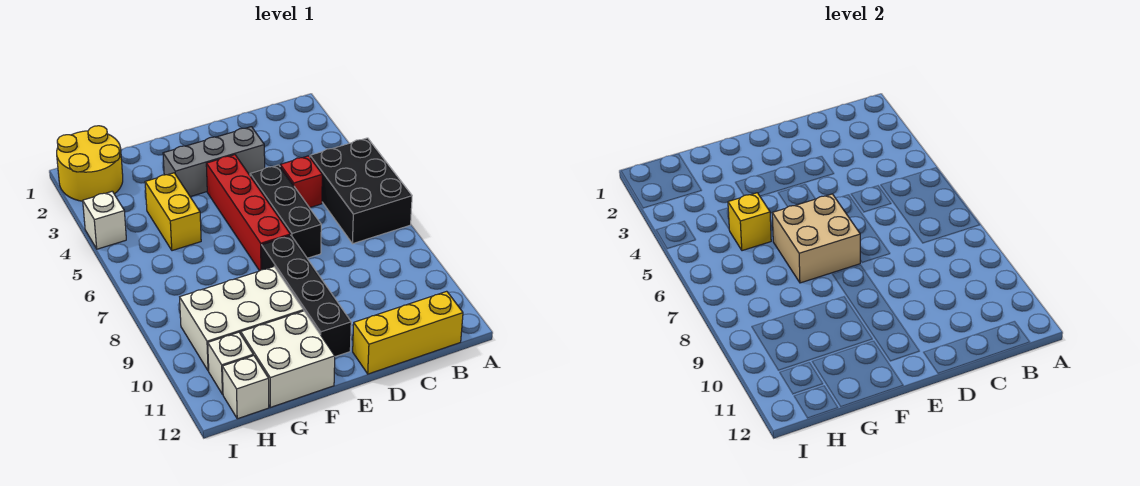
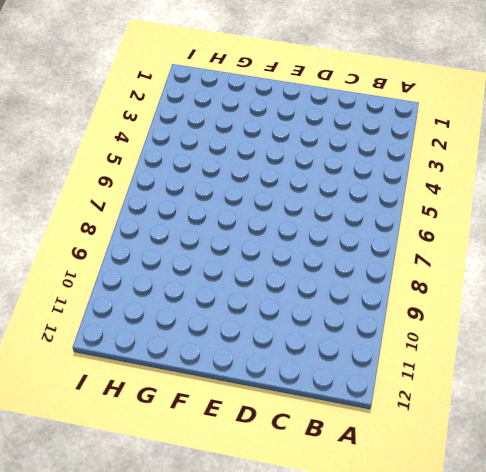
none -> black brick A5:B7 level 1
none -> yellow brick B12:D12 level 1
none -> red brick C5 level 1

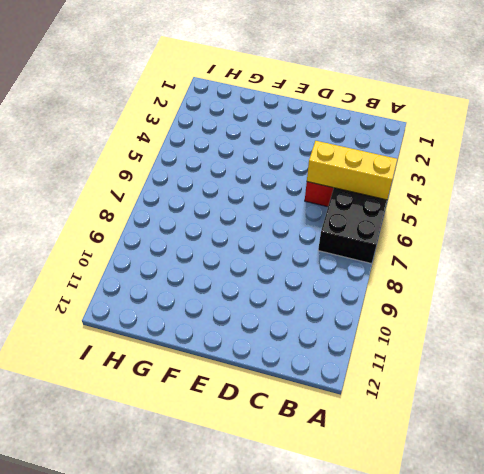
yellow brick A5:C5 level 2 -> yellow brick B12:D12 level 1
none -> grey brick D3:F3 level 1
none -> black brick D5:D7 level 1
none -> red brick E4:E7 level 1

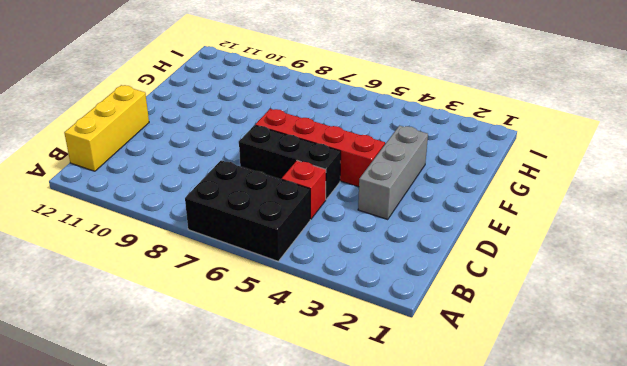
none -> black brick E8:E11 level 1
none -> white brick F9:H10 level 1
none -> white brick F11:G12 level 1

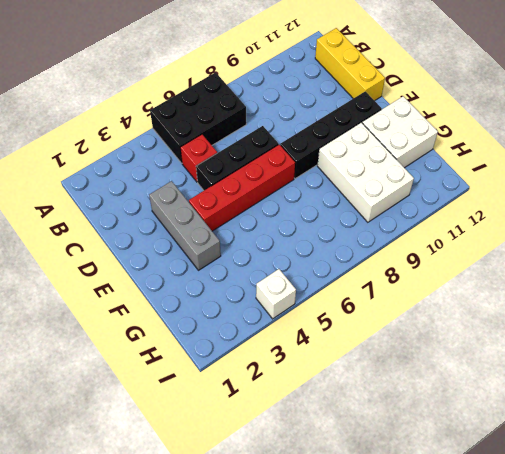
none -> yellow brick G4:G5 level 1
none -> yellow round brick H1:I2 level 1
none -> white brick H11 level 1

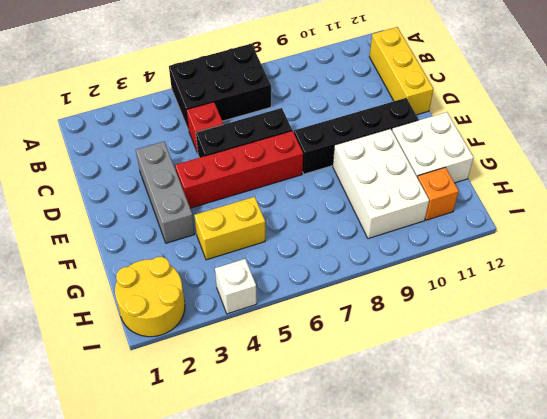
orange brick H11 level 1 -> white brick H11 level 1
none -> white brick H12 level 1
none -> tan brick E6:F7 level 2
none -> yellow brick G5 level 2

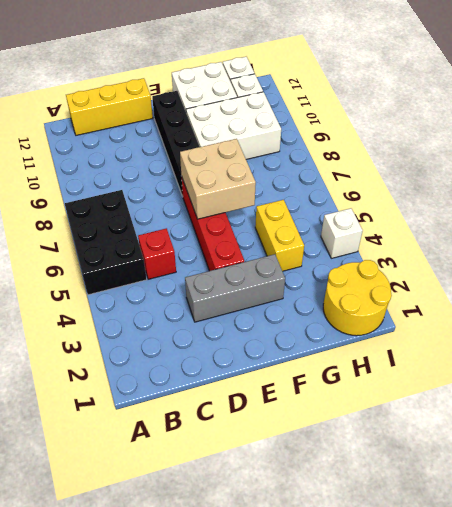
none -> black brick D5:D7 level 1
none -> yellow brick G5 level 2

